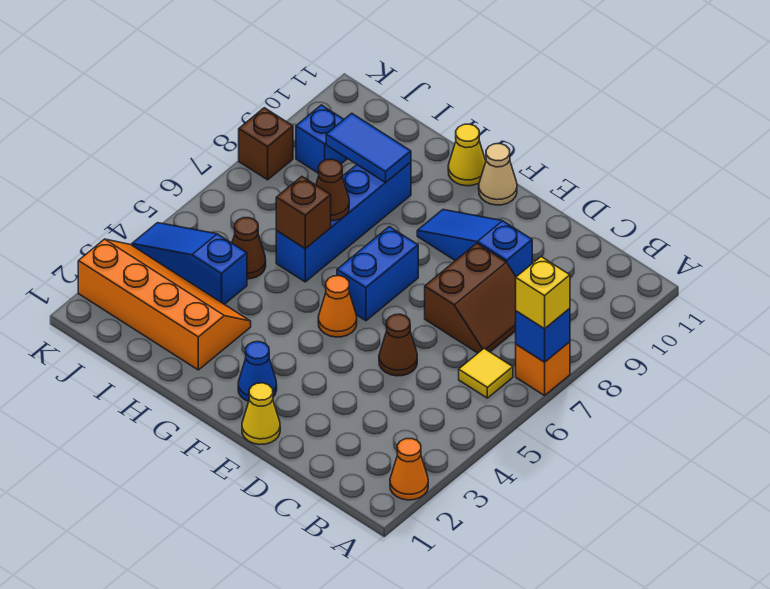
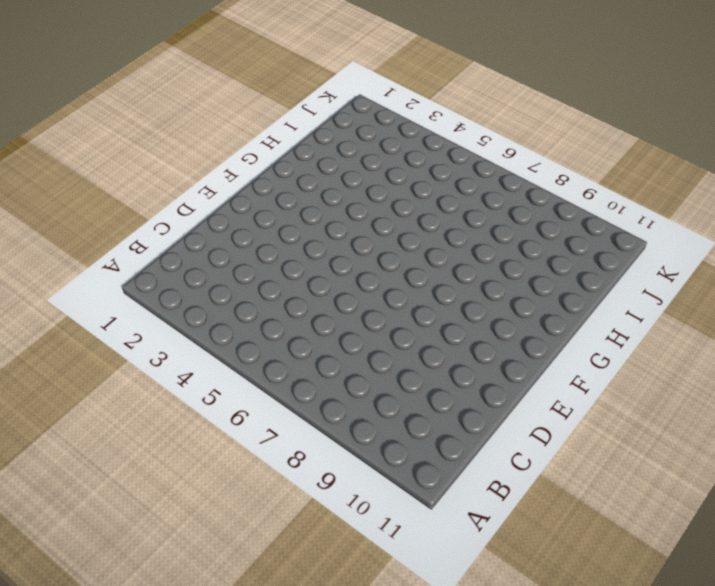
none -> orange cone A2 level 1
none -> orange brick A7 level 1
none -> yellow tile B6 level 1

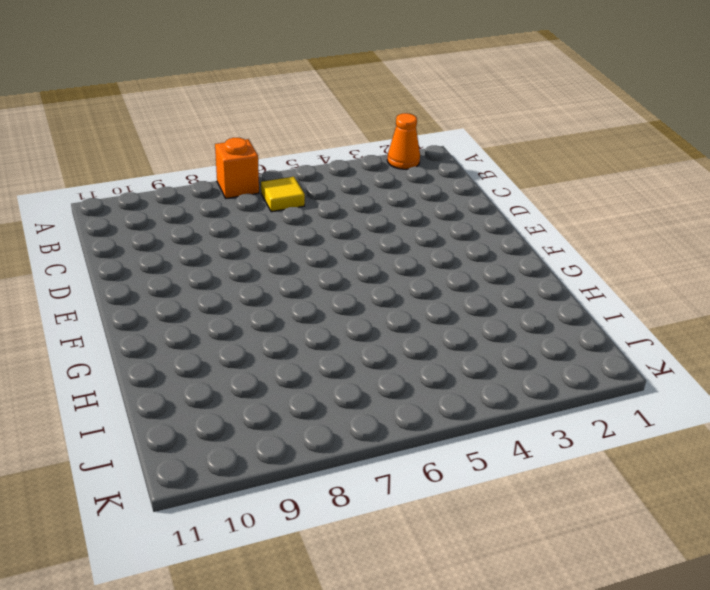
none -> brown slope C7:D8 level 1 top D
none -> brown cone D5 level 1
none -> blue slope D9:F9 level 1 top D

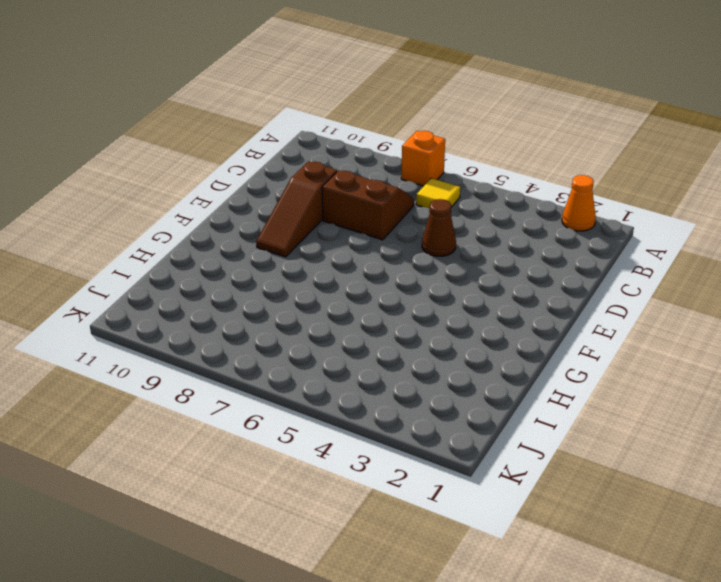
brown slope D9:F9 level 1 top D -> blue slope D9:F9 level 1 top D
none -> yellow cone E1 level 1
none -> blue cone F2 level 1
none -> orange cone F5 level 1

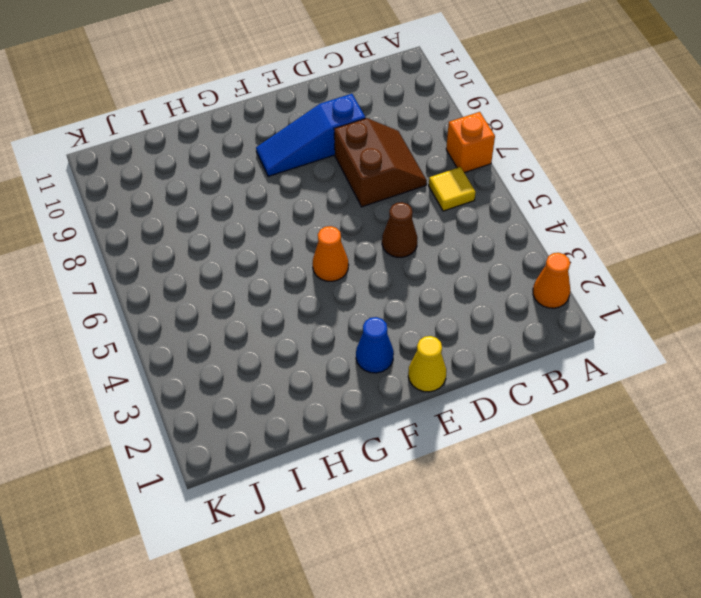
none -> blue brick F6:F7 level 1
none -> tan cone F11 level 1
none -> yellow cone G11 level 1

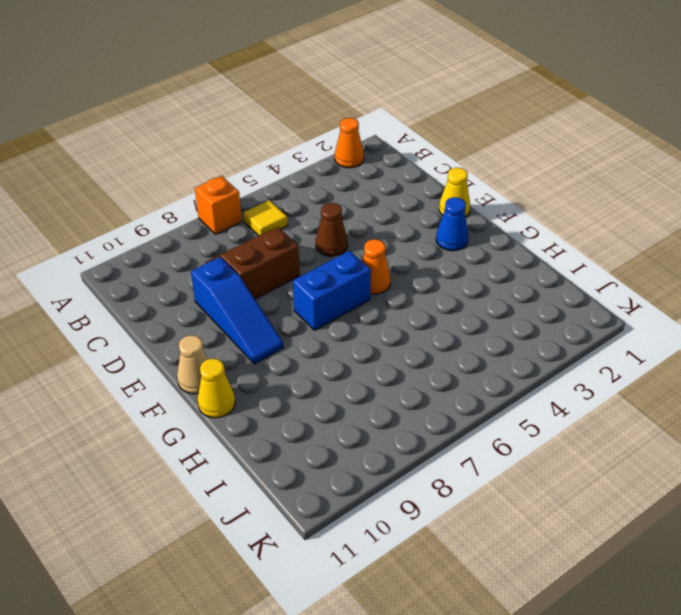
none -> orange slope H2:K3 level 1 top 2
none -> blue brick H6:H9 level 1
none -> blue slope I4:K4 level 1 top I

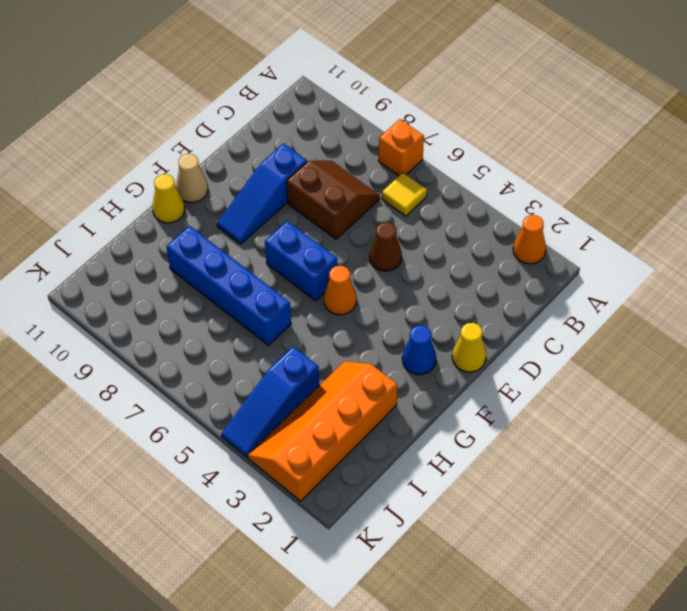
none -> brown cone I5 level 1
none -> blue brick J9 level 1
none -> brown brick K8 level 1

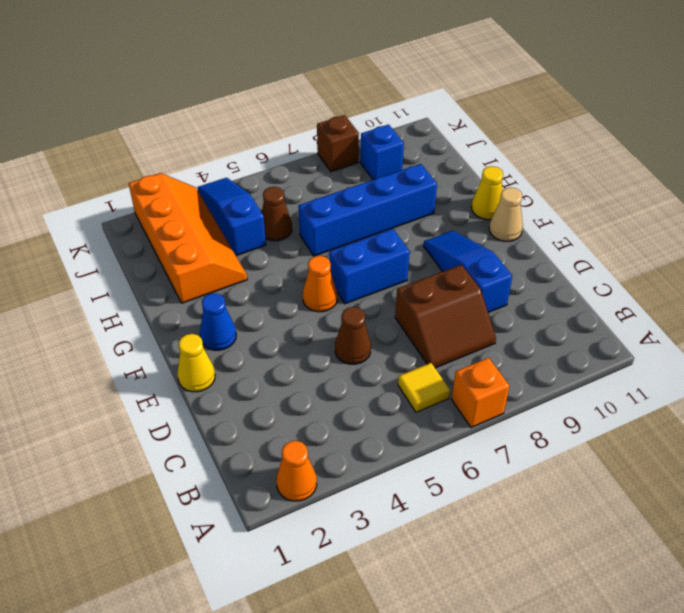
none -> blue brick A7 level 2
none -> brown brick H6 level 2
none -> brown cone H7 level 2

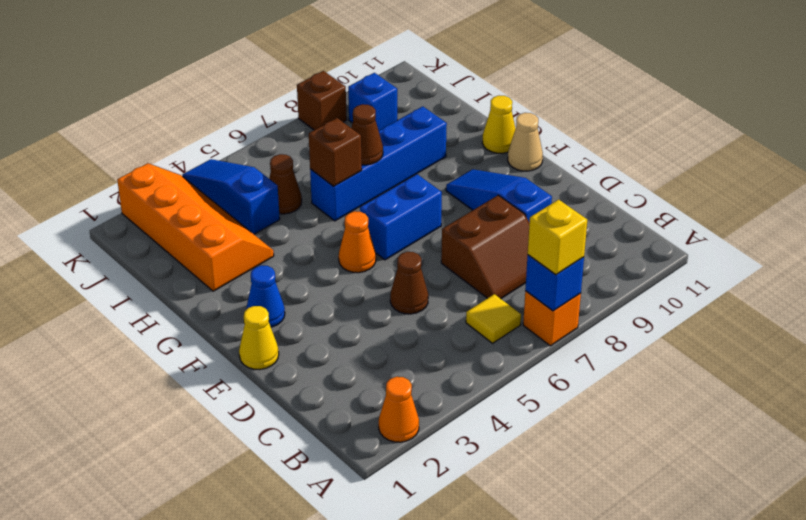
none -> blue tile H9:I9 level 2

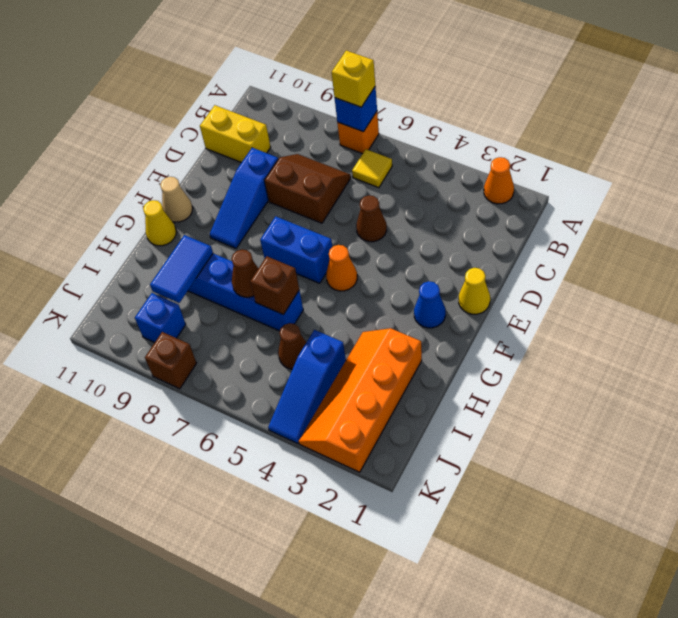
yellow brick C10:C11 level 1 -> none

